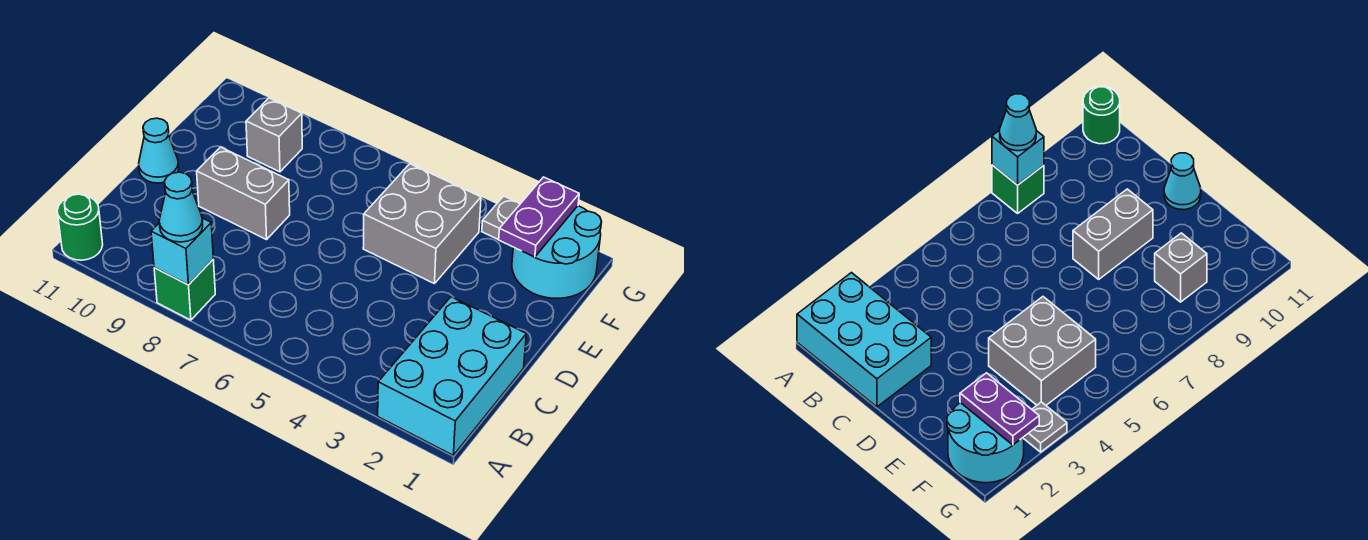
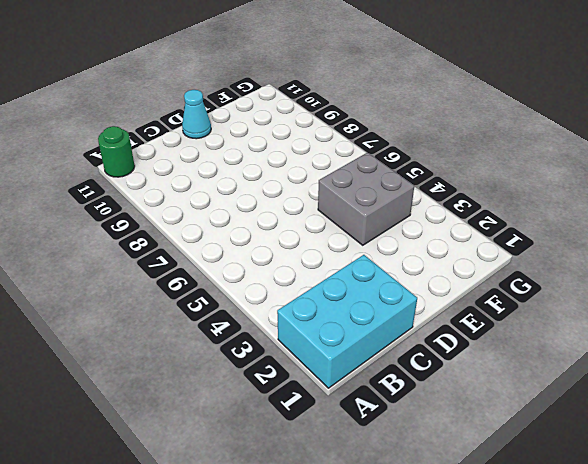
none -> green brick A8 level 1
none -> grey brick D8:D9 level 1
none -> cyan round brick F1:G2 level 1

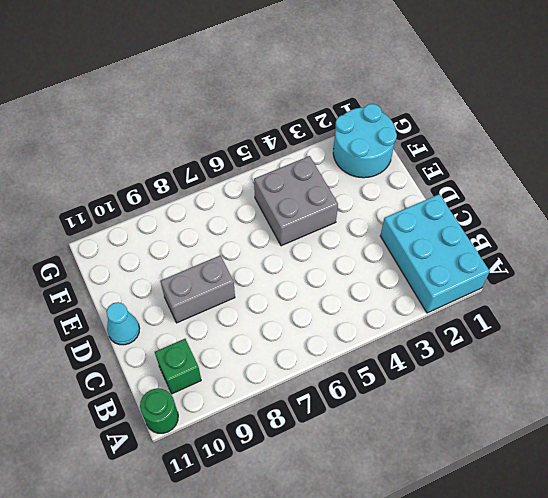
green brick B10 level 1 -> green brick A8 level 1
none -> grey brick F9 level 1
none -> grey plate G3 level 1
none -> cyan brick A8 level 2

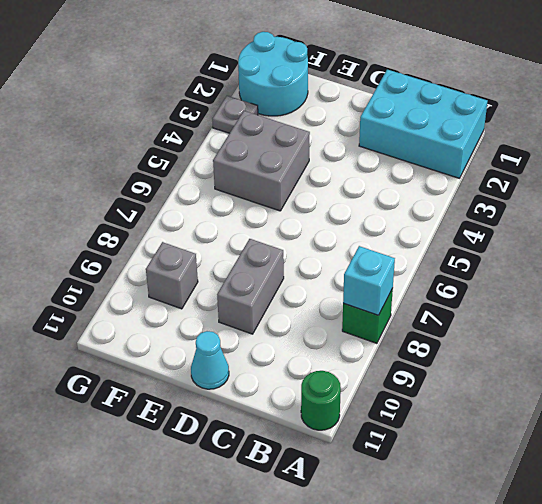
none -> purple plate F2:G2 level 2
none -> cyan cone A8 level 3

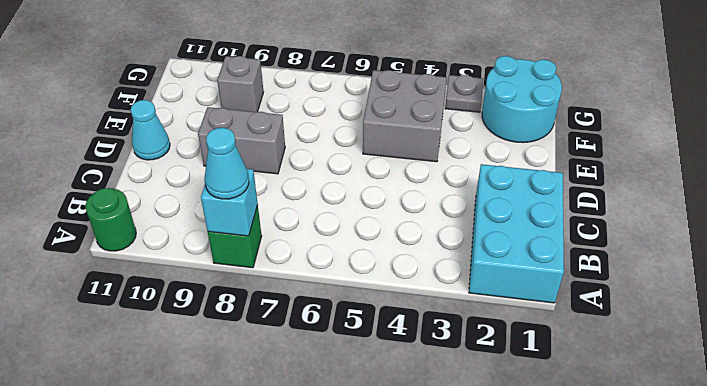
none -> purple plate F2:G2 level 2

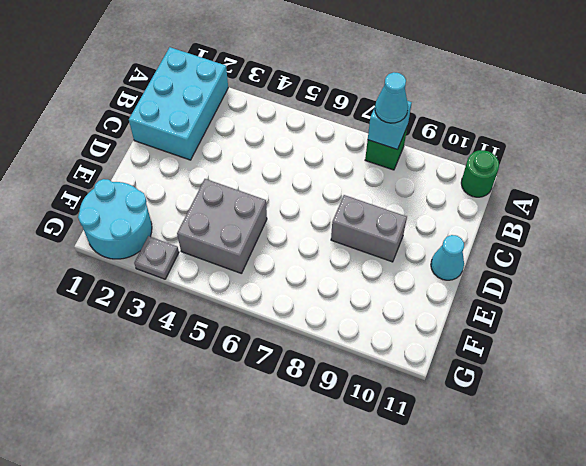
none -> grey brick F9 level 1
none -> purple plate F2:G2 level 2

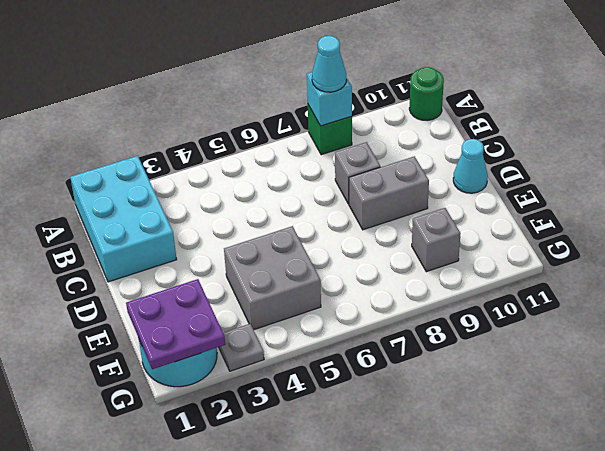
grey brick C8 level 1 -> none
purple plate F1:G2 level 2 -> purple plate F2:G2 level 2

